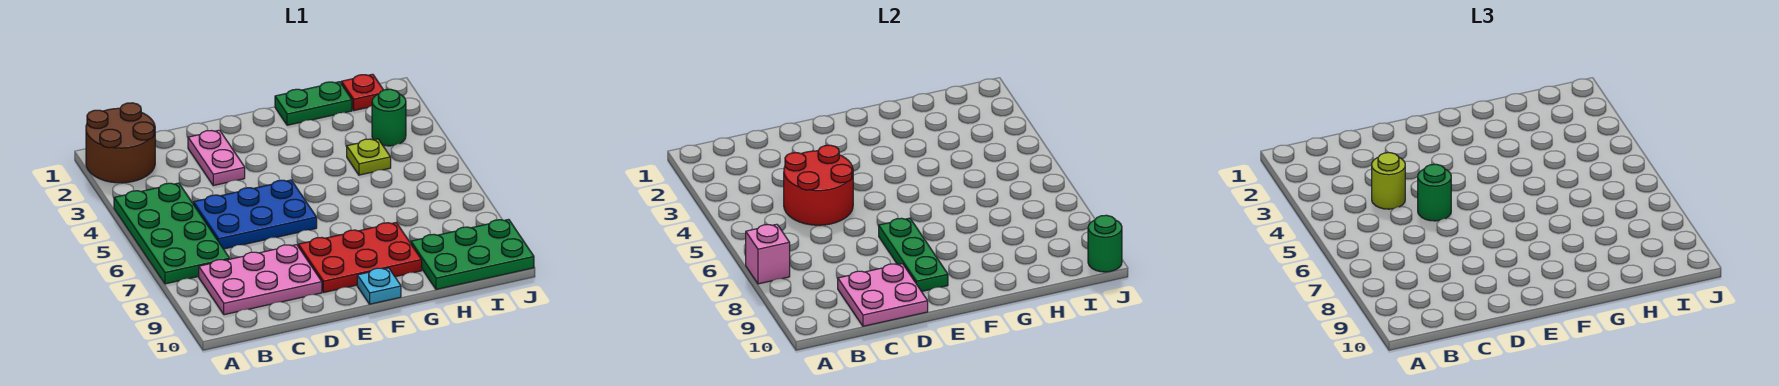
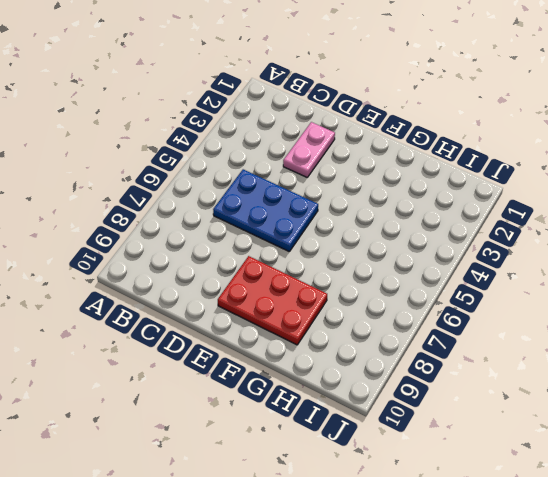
none -> brown round brick A1:B2 level 1
none -> green plate A4:B7 level 1
none -> pink plate B8:D9 level 1

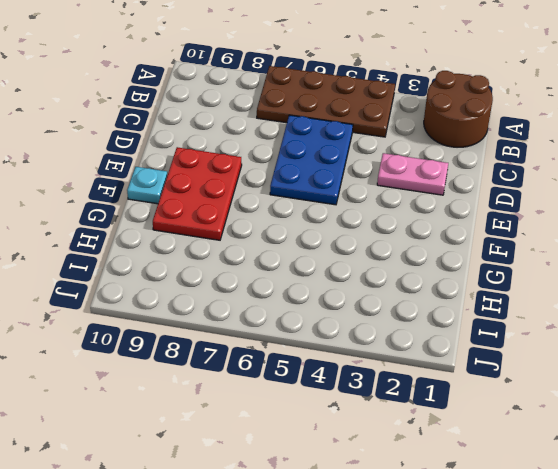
brown plate A4:B7 level 1 -> green plate A4:B7 level 1
none -> pink plate B8:D9 level 1
none -> green plate G1:H1 level 1
none -> lime plate H4 level 1

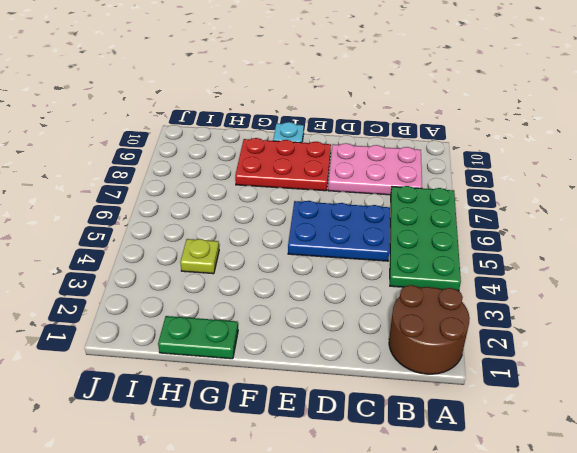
none -> pink plate D2:D3 level 1
none -> green plate H9:J10 level 1
none -> red plate I1 level 1

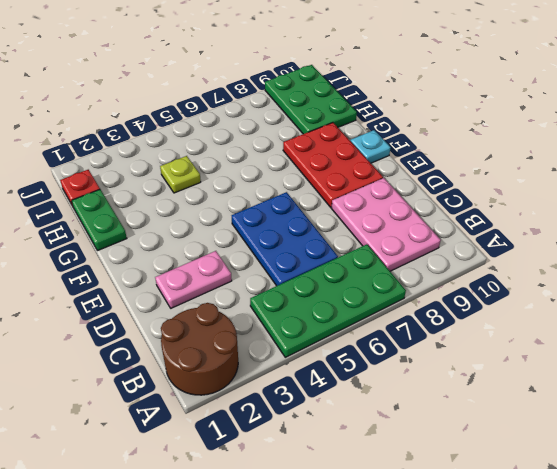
none -> green round brick I3 level 1
none -> pink brick A7 level 2
none -> red round brick C4:D5 level 2

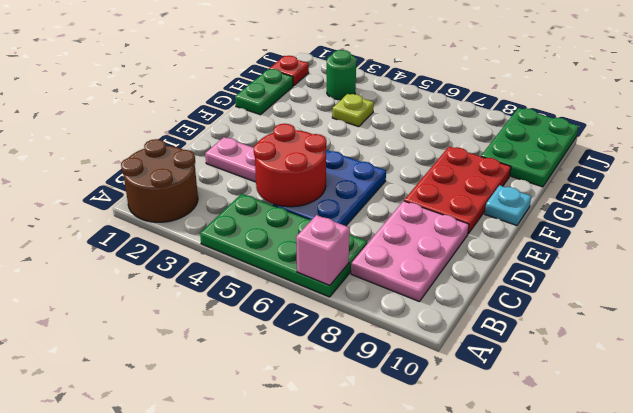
none -> pink plate C9:D10 level 2
none -> green plate E7:E9 level 2
none -> green round brick J10 level 2

